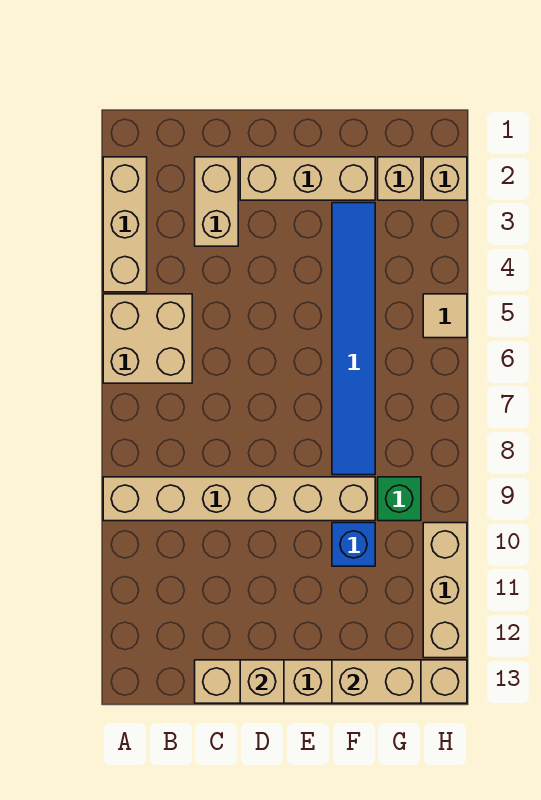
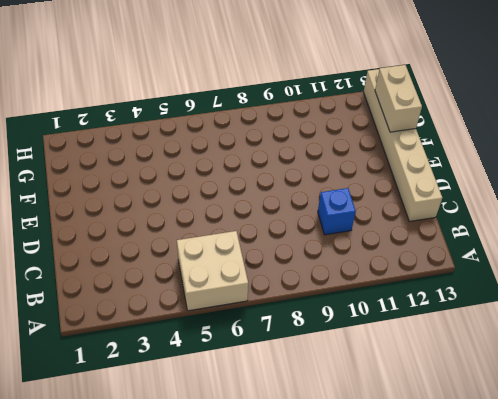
blue brick C10 level 1 -> blue brick F10 level 1
none -> tan brick A2:A4 level 1
none -> tan brick A9:F9 level 1
none -> tan brick C2:C3 level 1

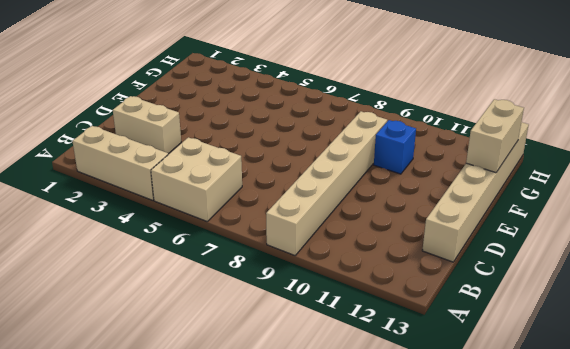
none -> tan brick D2:F2 level 1
none -> blue tile F3:F8 level 1
none -> tan brick G2 level 1

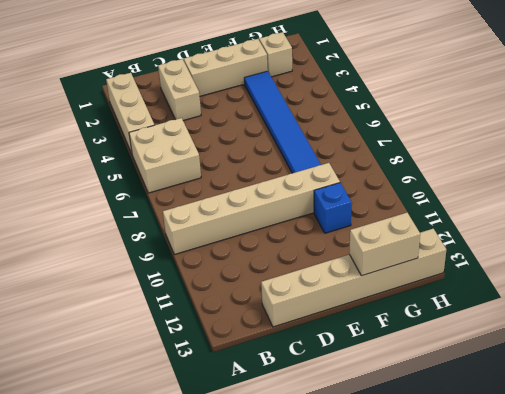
none -> green brick G9 level 1
none -> tan brick H2 level 1
none -> tan tile H5 level 1

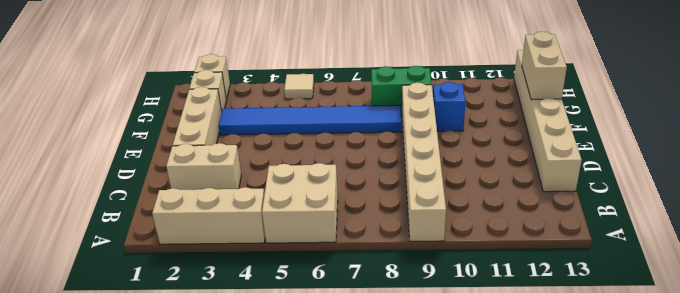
green brick G8:G9 level 1 -> green brick G9 level 1
none -> tan brick H10:H12 level 1
none -> tan brick D13 level 2

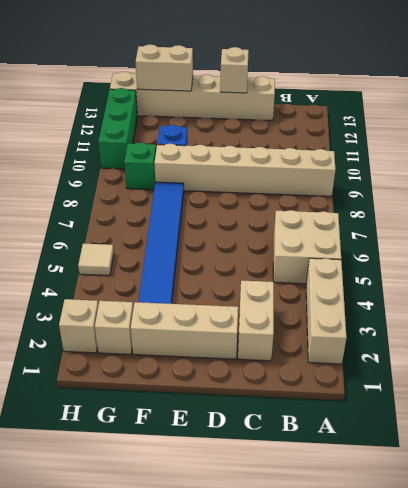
green brick H10:H12 level 1 -> tan brick H10:H12 level 1

